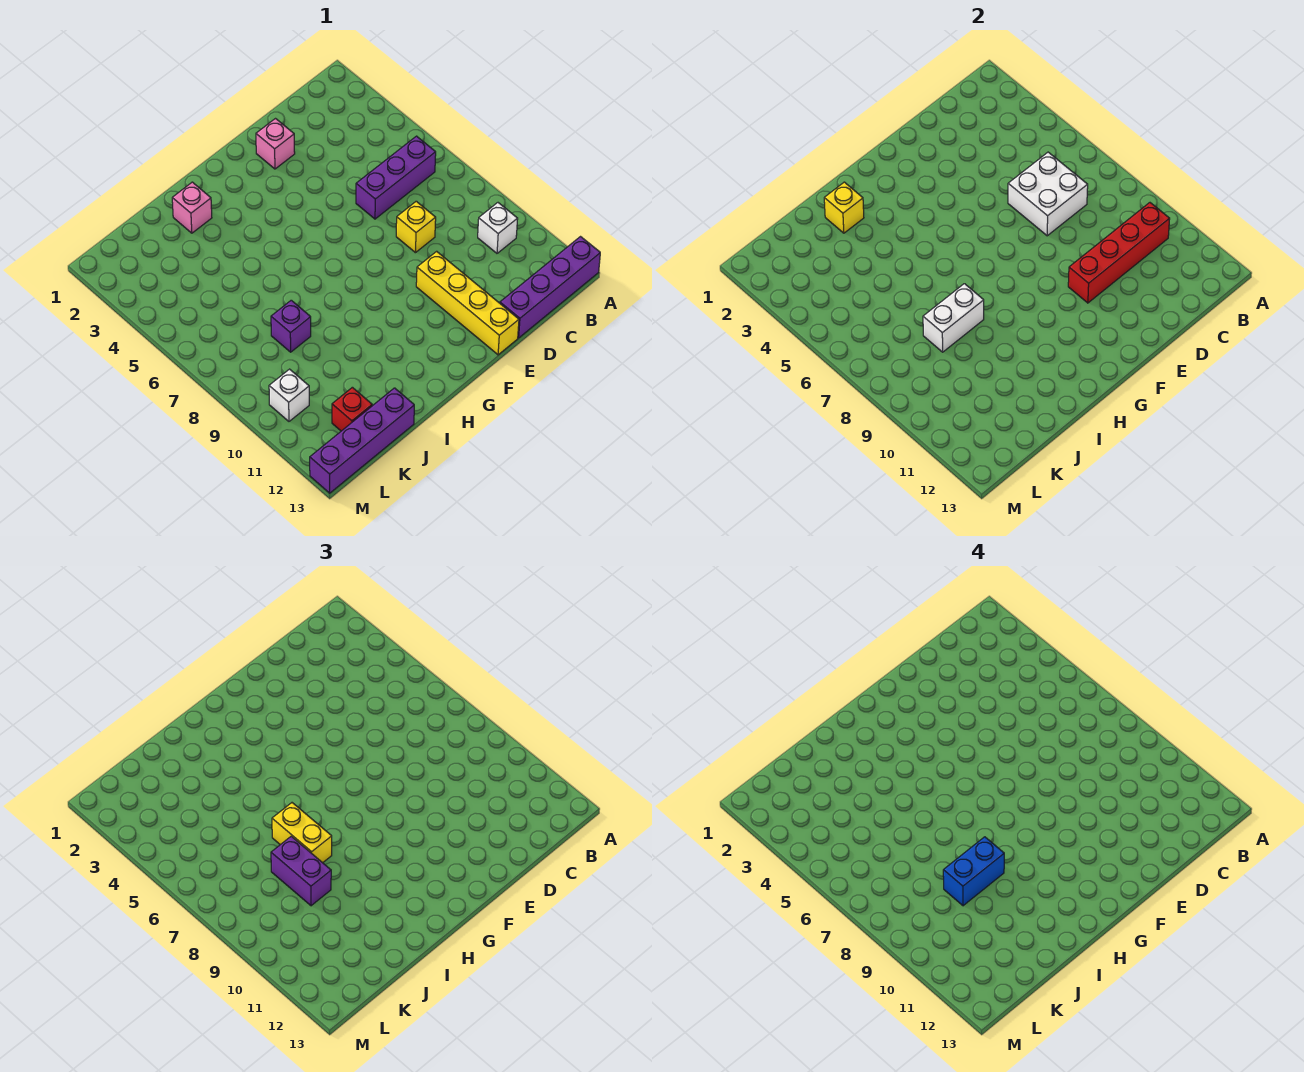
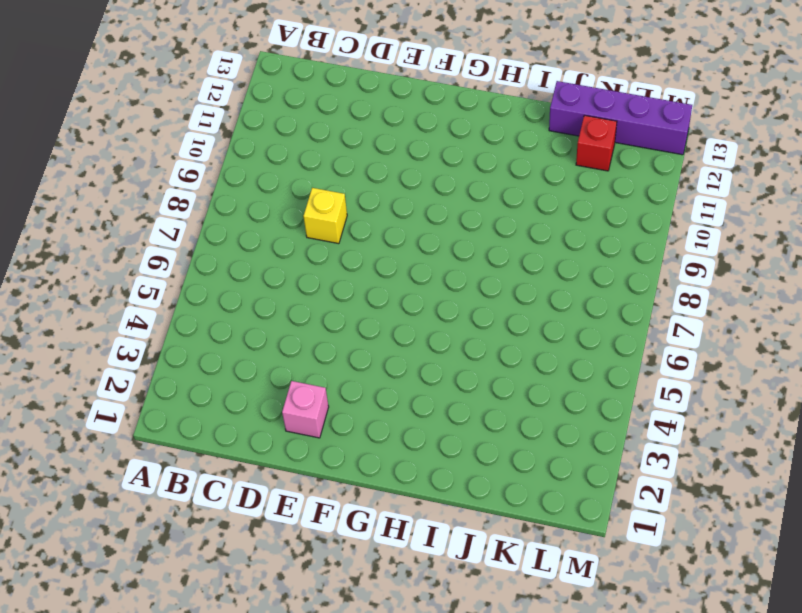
none -> purple brick A13:D13 level 1
none -> purple brick B6:D6 level 1
none -> white brick B10 level 1

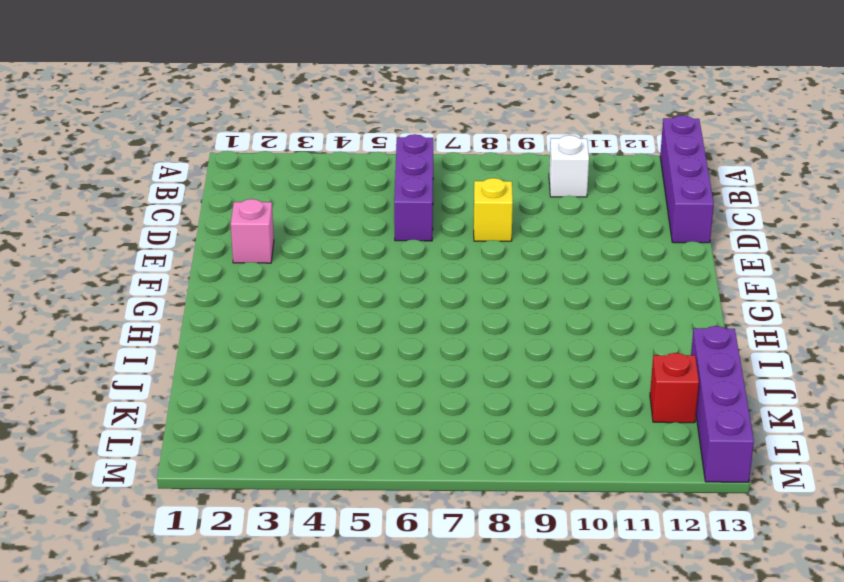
none -> yellow brick E10:E13 level 1
none -> pink brick I2 level 1
none -> purple brick J8 level 1

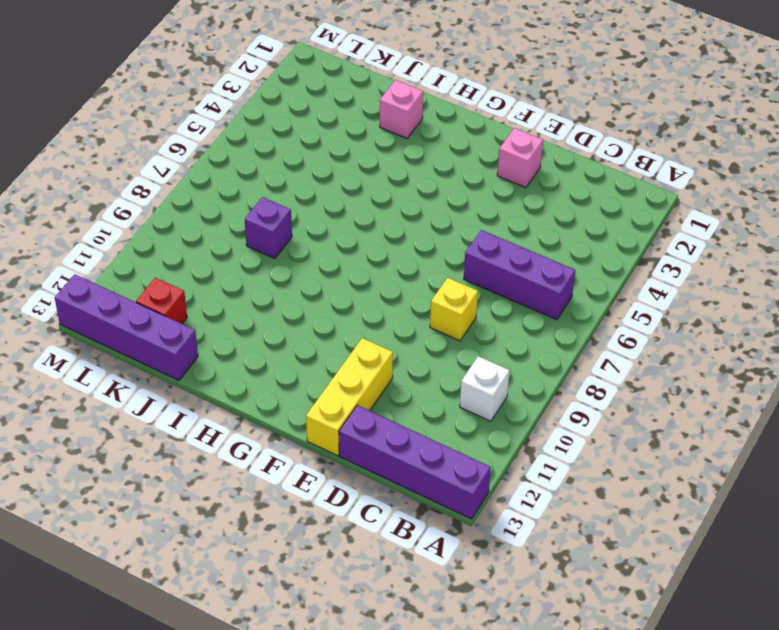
yellow brick E11:E13 level 1 -> yellow brick E10:E13 level 1
none -> white brick L10 level 1
none -> red brick B10:E10 level 2
none -> white brick C6:D7 level 2

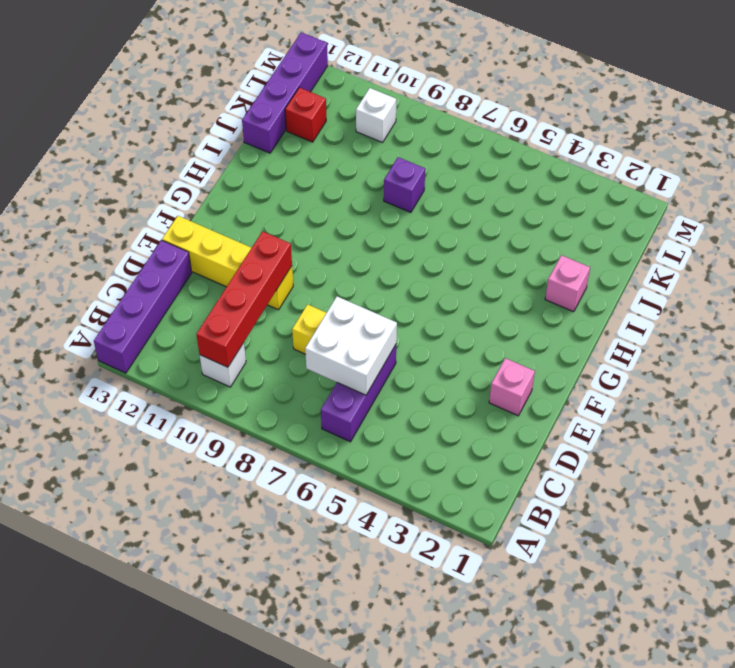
none -> yellow brick I2 level 2
none -> white brick I8:J8 level 2
none -> yellow brick I7:I8 level 3

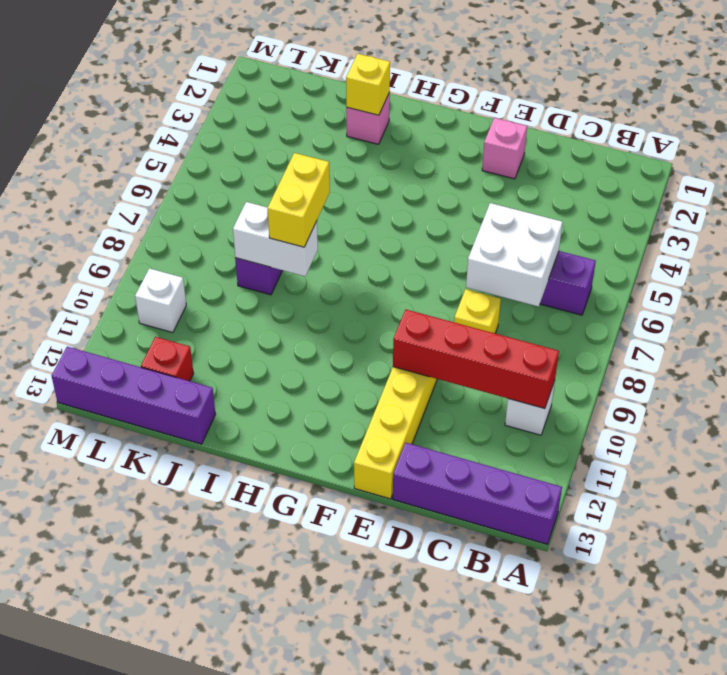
none -> purple brick J8:J9 level 3
none -> blue brick I9:J9 level 4

